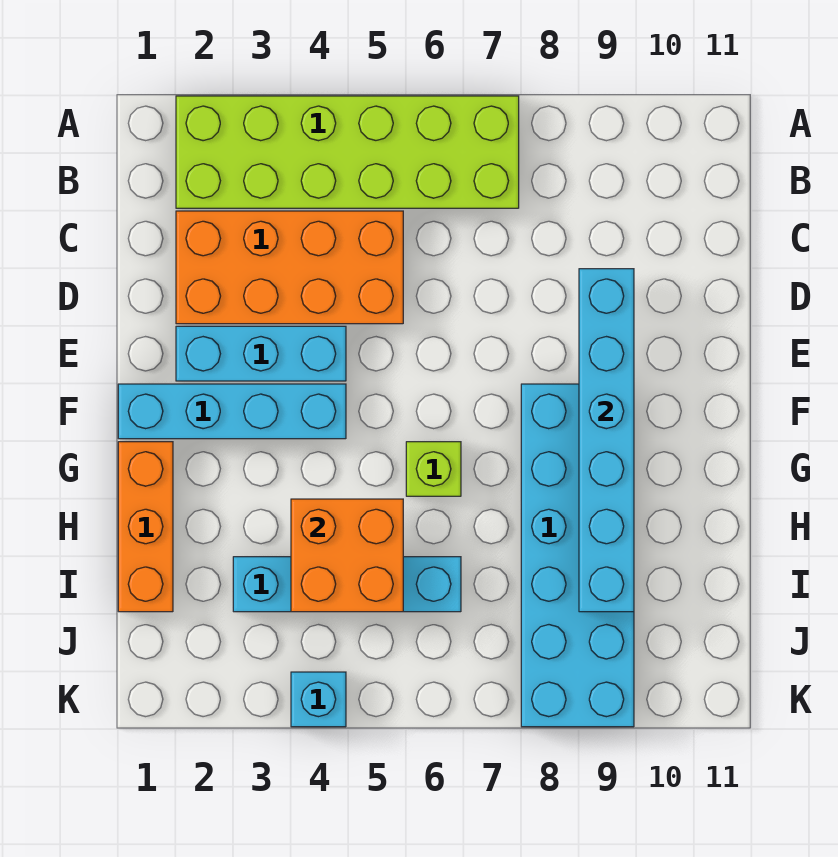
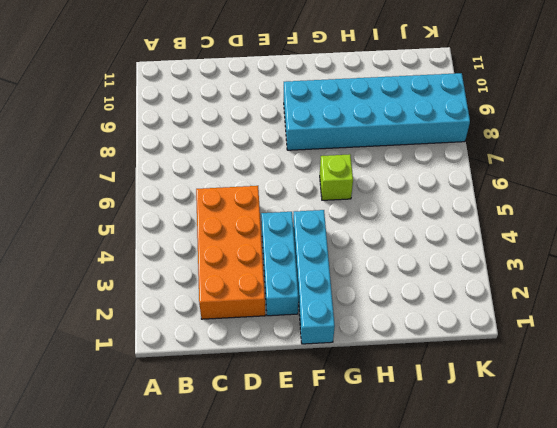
none -> lime brick A2:B7 level 1
none -> orange brick G1:I1 level 1

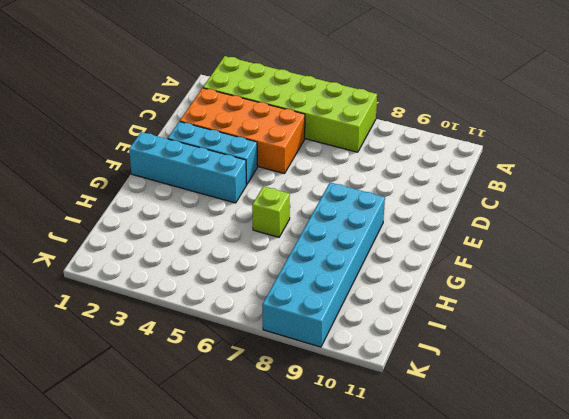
none -> orange brick G1:I1 level 1
none -> cyan brick I3:I6 level 1

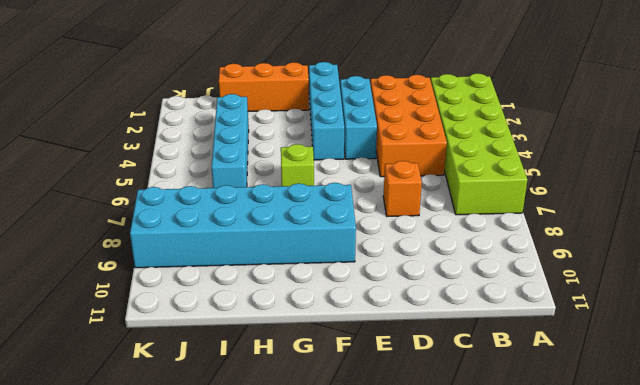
orange brick D7 level 1 -> none
none -> cyan brick K4 level 1
none -> cyan brick D9:I9 level 2

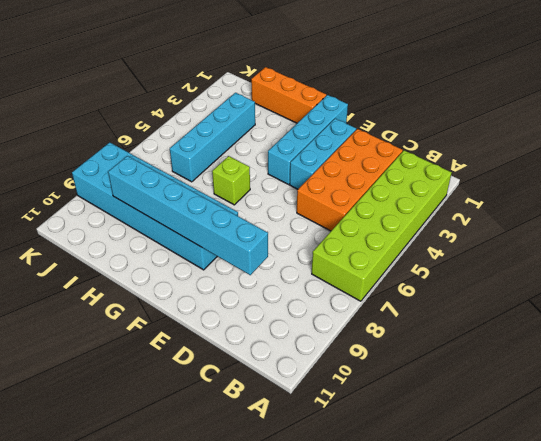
none -> cyan brick K4 level 1
none -> orange brick H4:I5 level 2

